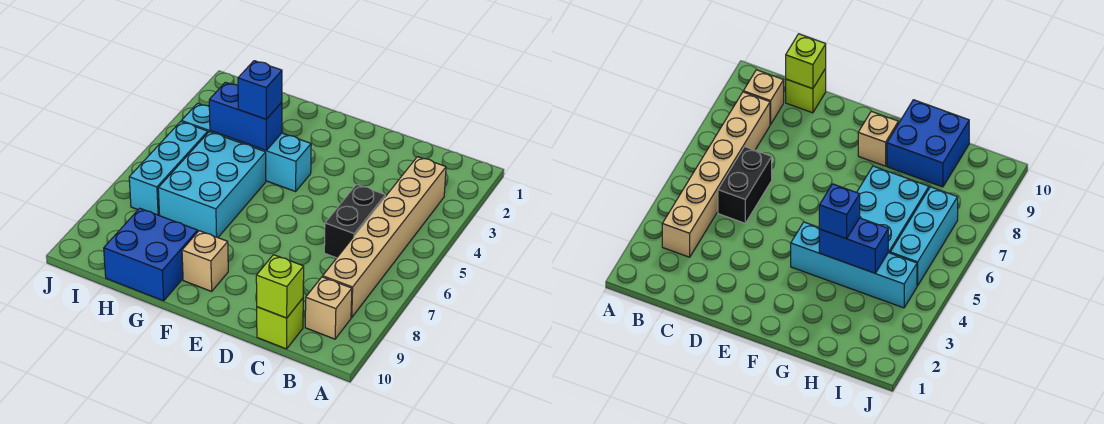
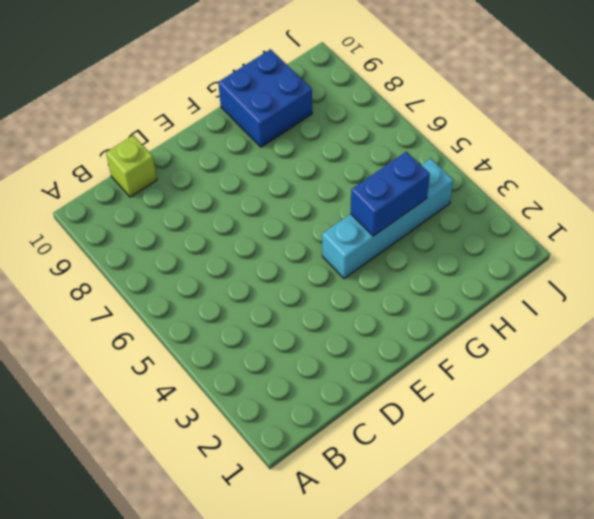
none -> tan brick B3:B8 level 1
none -> tan brick B9 level 1
none -> black brick C5:C6 level 1

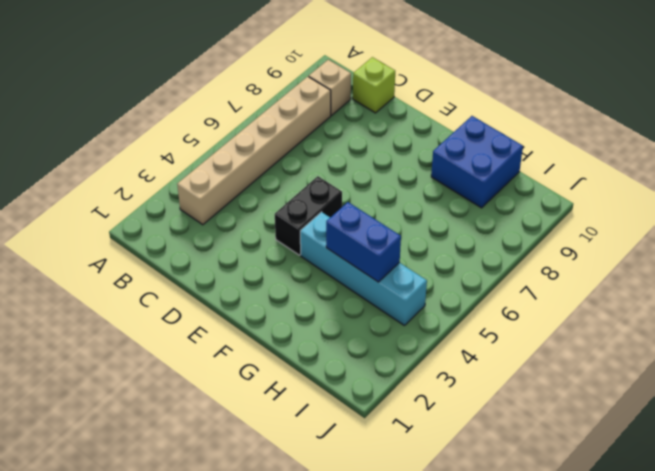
black brick E4:E5 level 1 -> black brick C5:C6 level 1
none -> tan brick F9 level 1
none -> cyan brick G5:H7 level 1
none -> cyan brick I5:I7 level 1

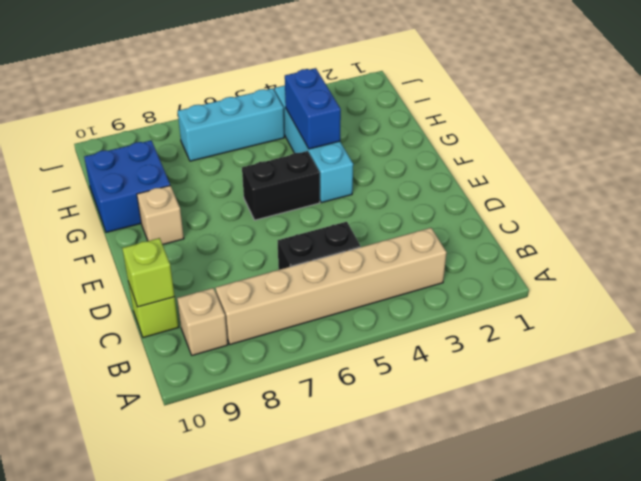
black brick F5:F6 level 1 -> none
none -> cyan brick G5:H7 level 1
none -> blue brick G4 level 3

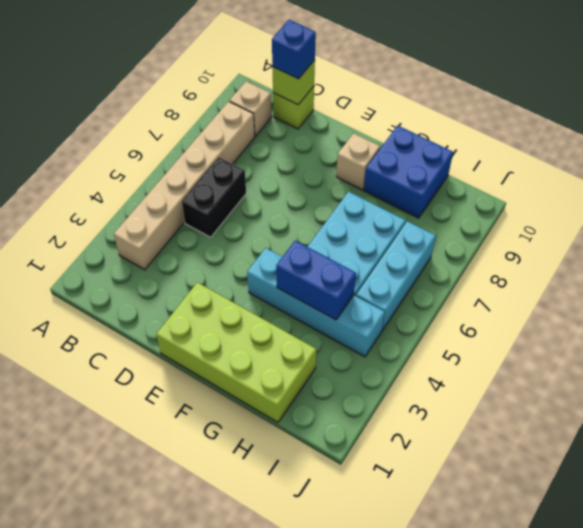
blue brick C10 level 3 -> blue brick G4 level 3
lime brick E1:H2 level 1 -> none

